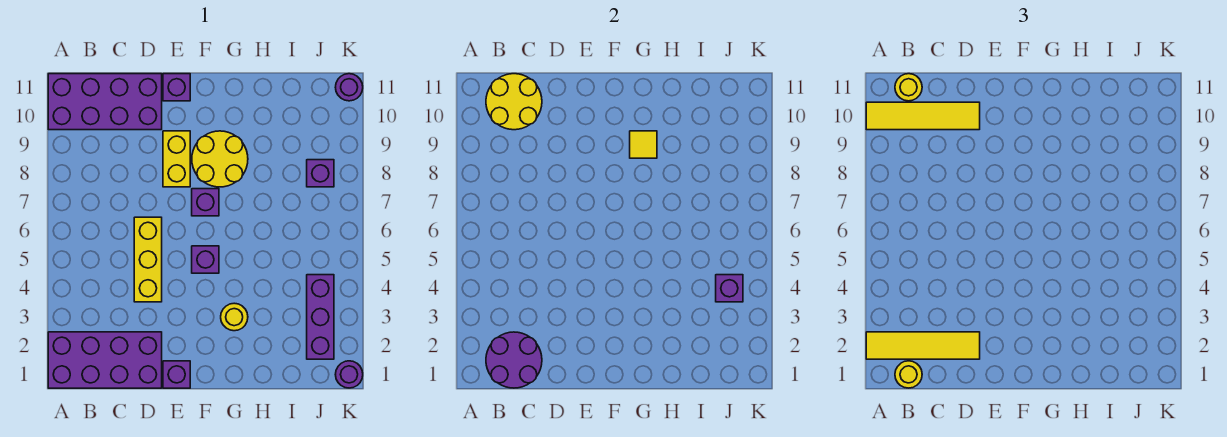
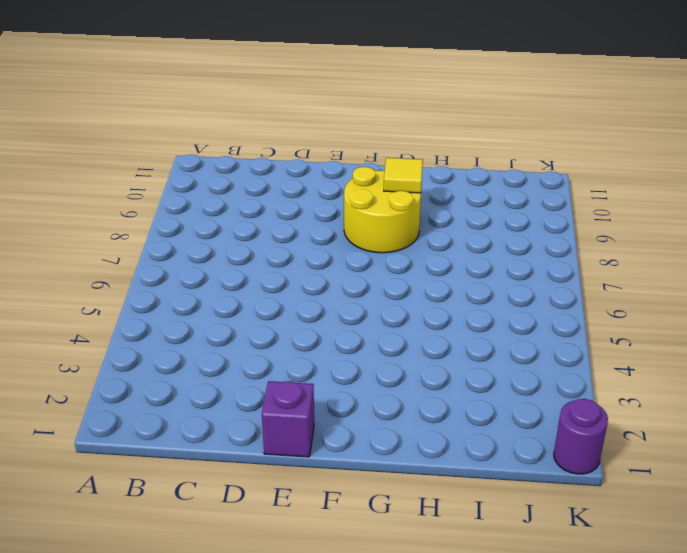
none -> purple brick A1:D2 level 1
none -> purple brick A10:D11 level 1
none -> yellow brick D4:D6 level 1

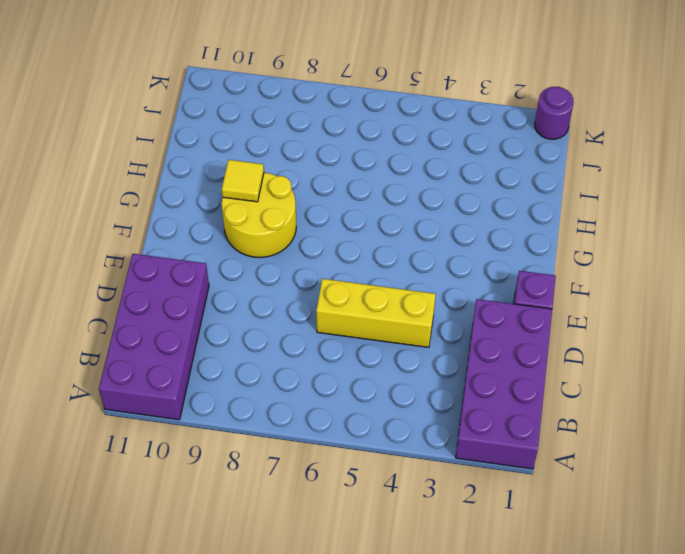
none -> yellow brick E8:E9 level 1
none -> purple brick E11 level 1
none -> purple brick F5 level 1

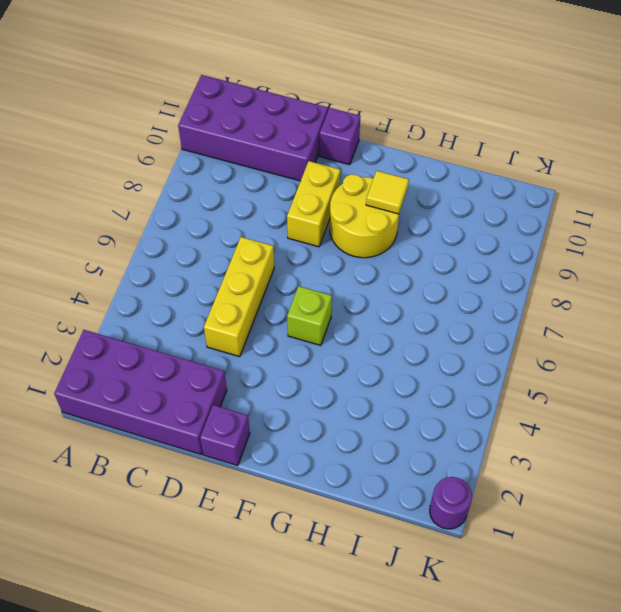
lime brick F5 level 1 -> purple brick F5 level 1
none -> purple brick F7 level 1
none -> yellow round brick G3 level 1
none -> purple brick J2:J4 level 1

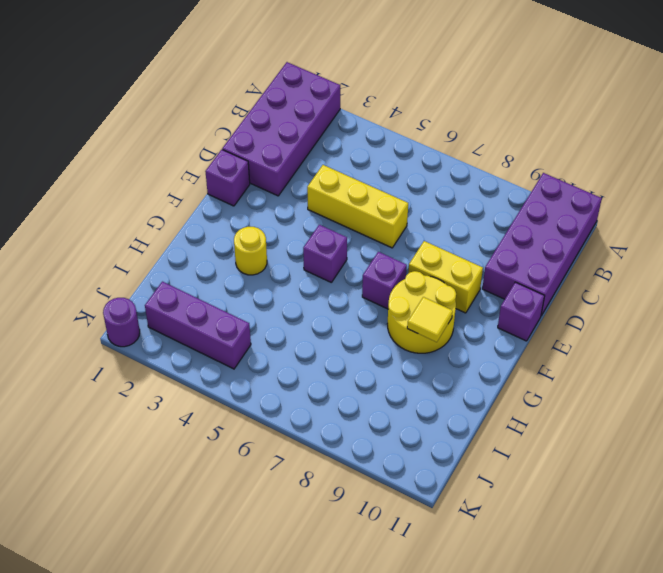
none -> purple brick J8 level 1
none -> purple round brick K11 level 1
none -> purple round brick B1:C2 level 2

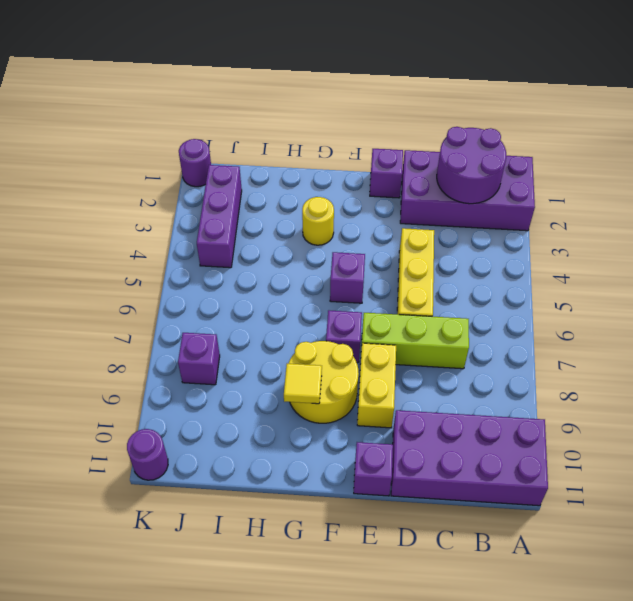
lime brick C7:E7 level 1 -> none
none -> yellow round brick B10:C11 level 2
none -> purple brick J4 level 2
none -> yellow tile A2:D2 level 3

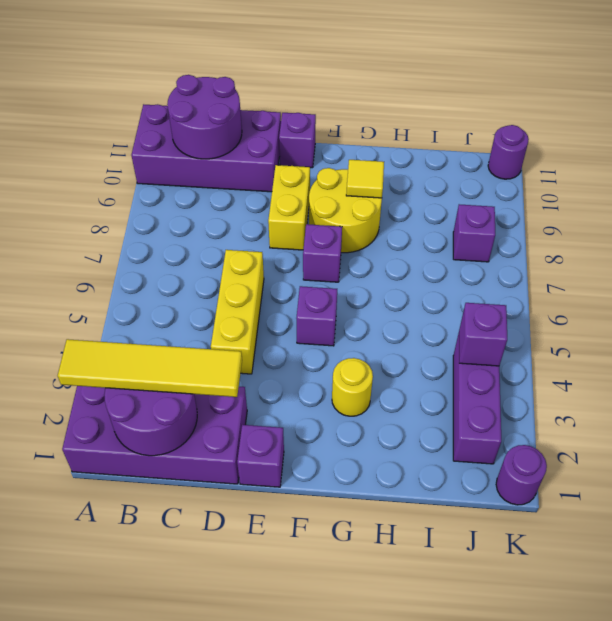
purple round brick B10:C11 level 2 -> yellow round brick B10:C11 level 2
none -> yellow tile A10:D10 level 3
none -> yellow round brick B1 level 3
none -> yellow round brick B11 level 3

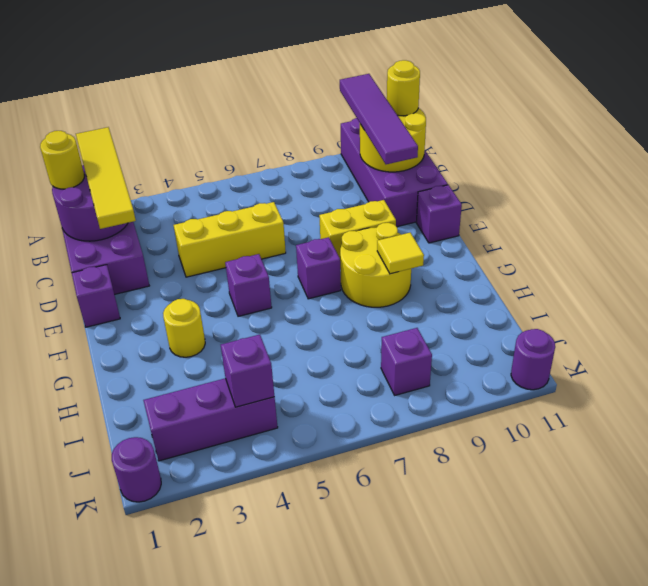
purple tile A10:D10 level 3 -> yellow tile A10:D10 level 3

